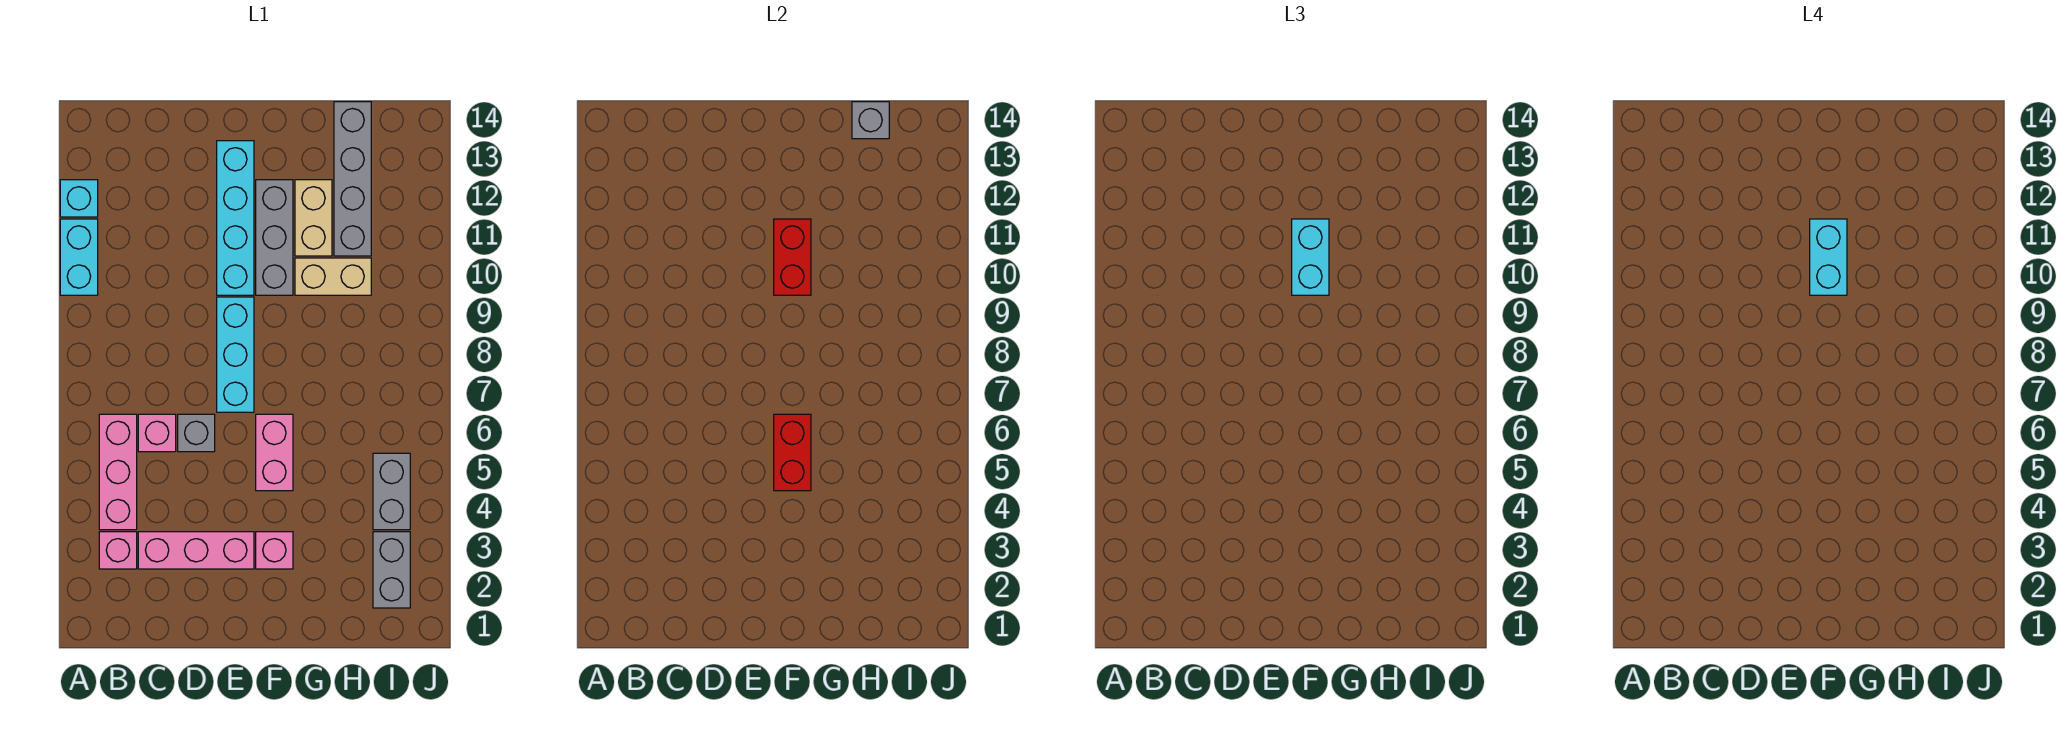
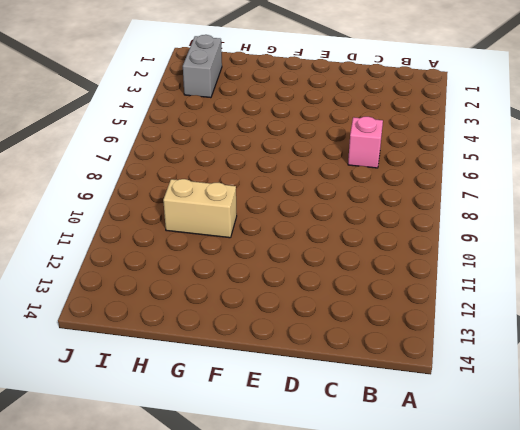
none -> cyan brick A10:A11 level 1
none -> cyan brick A12 level 1
none -> pink brick B3 level 1

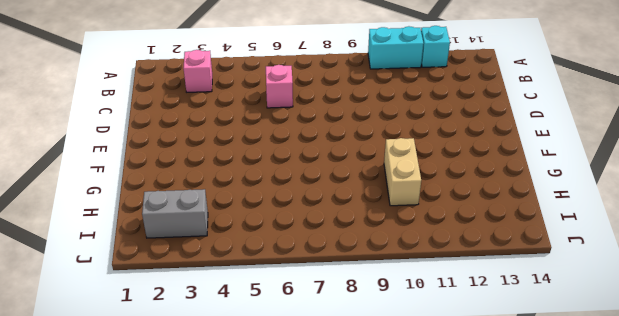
none -> pink brick B4:B6 level 1
none -> pink brick C3:E3 level 1
none -> grey brick D6 level 1

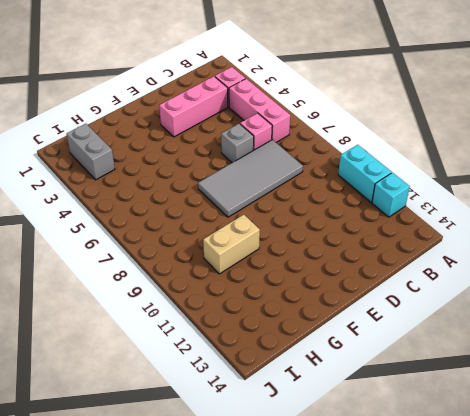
grey tile C7:F8 level 1 -> cyan brick E7:E9 level 1
none -> cyan brick E10:E13 level 1
none -> pink brick F3 level 1
none -> pink brick F5:F6 level 1

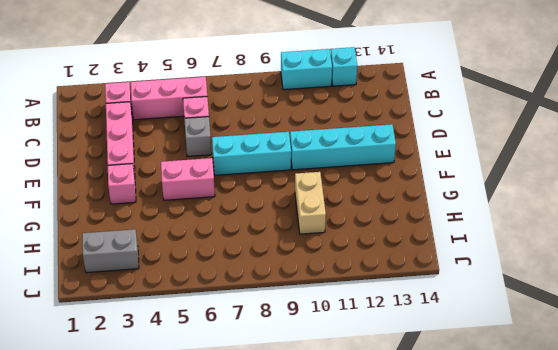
none -> grey brick F10:F12 level 1
none -> tan brick G11:G12 level 1
none -> grey brick H11:H14 level 1

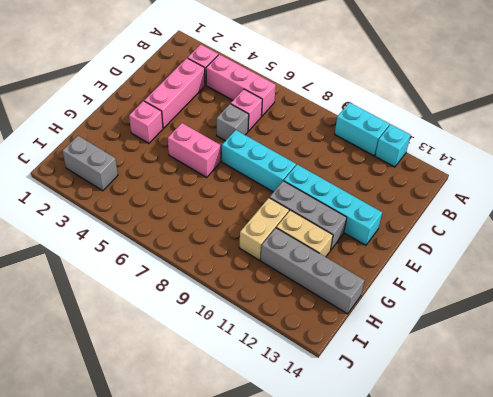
none -> grey brick I4:I5 level 1
none -> red brick F5:F6 level 2
none -> red brick F10:F11 level 2

